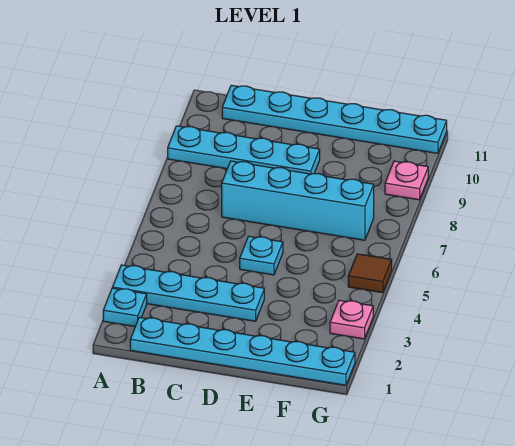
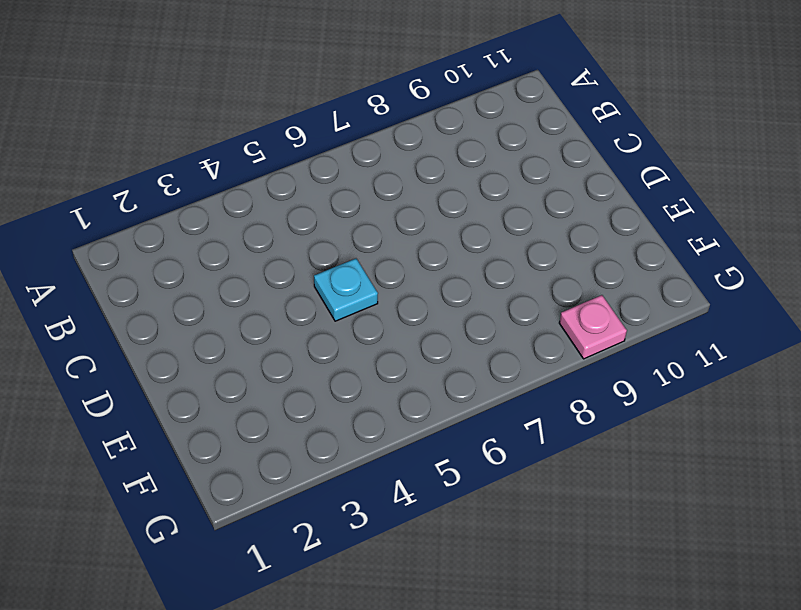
none -> cyan plate A2 level 1
none -> cyan plate A3:D3 level 1

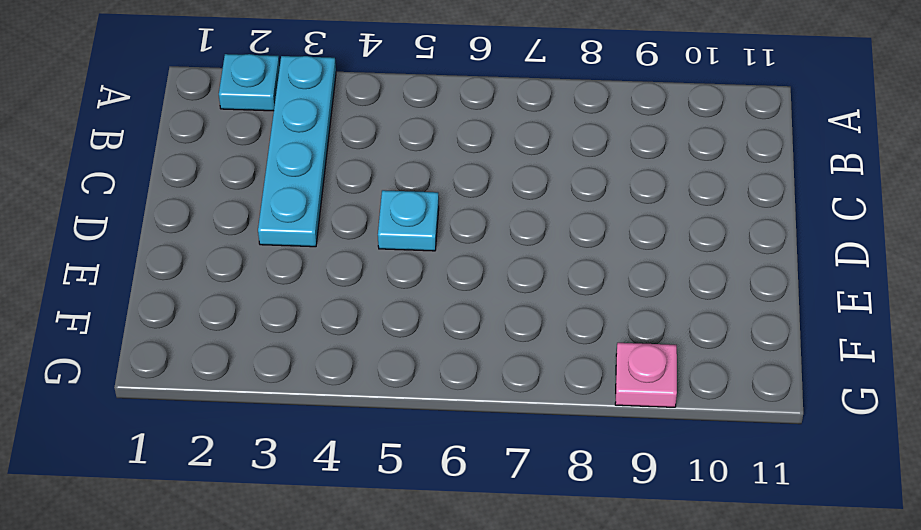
none -> cyan plate A9:D9 level 1
none -> cyan plate B1:G1 level 1

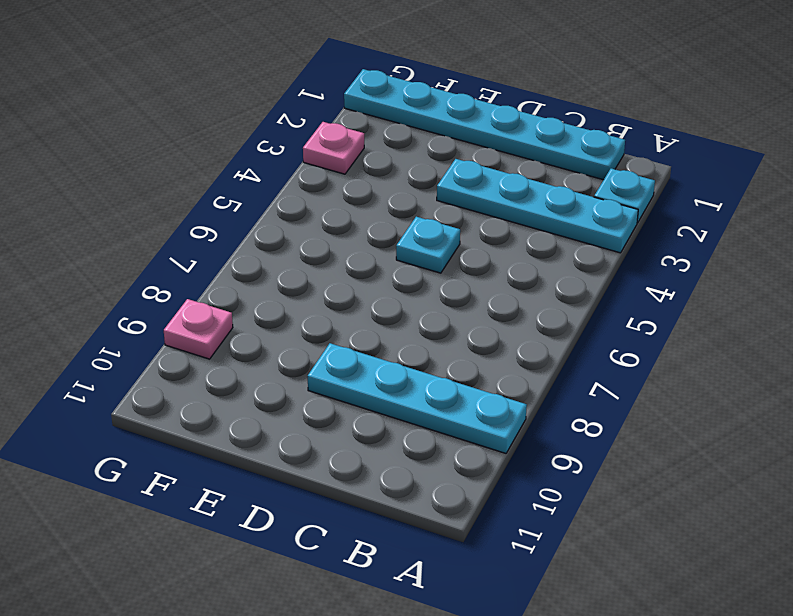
none -> cyan plate B11:G11 level 1
none -> cyan brick C7:F7 level 1

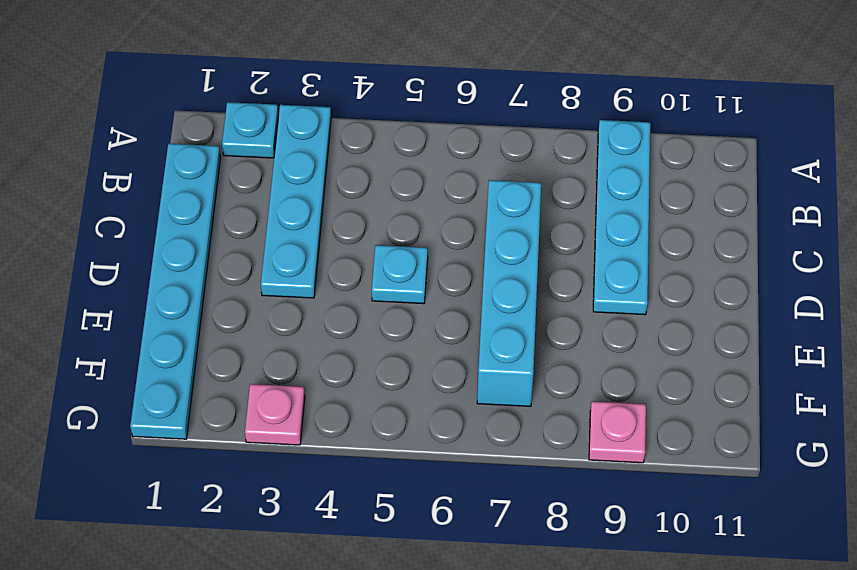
none -> cyan plate B11:G11 level 1
none -> brown tile G5 level 1

